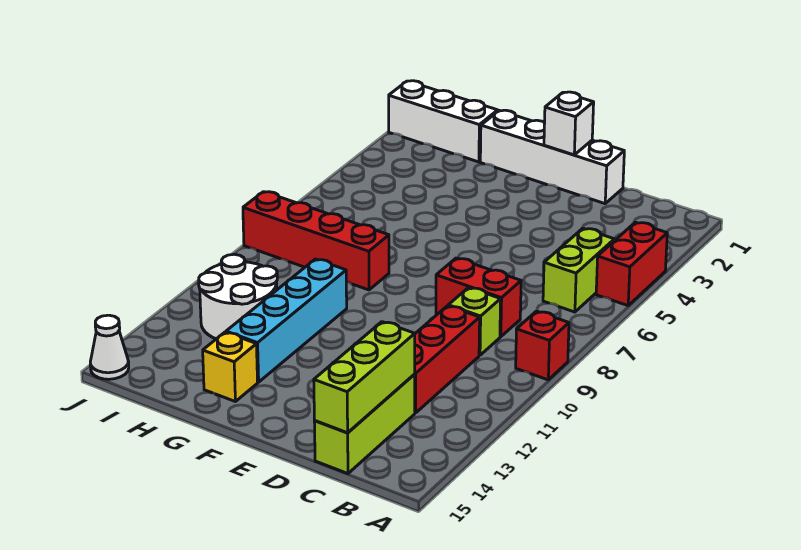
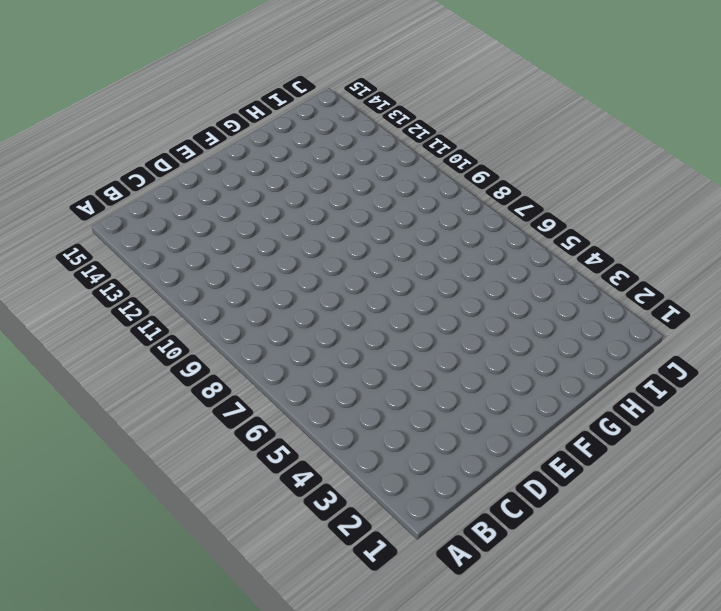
none -> red brick A4:A5 level 1
none -> red brick A9 level 1
none -> lime brick B5:B6 level 1

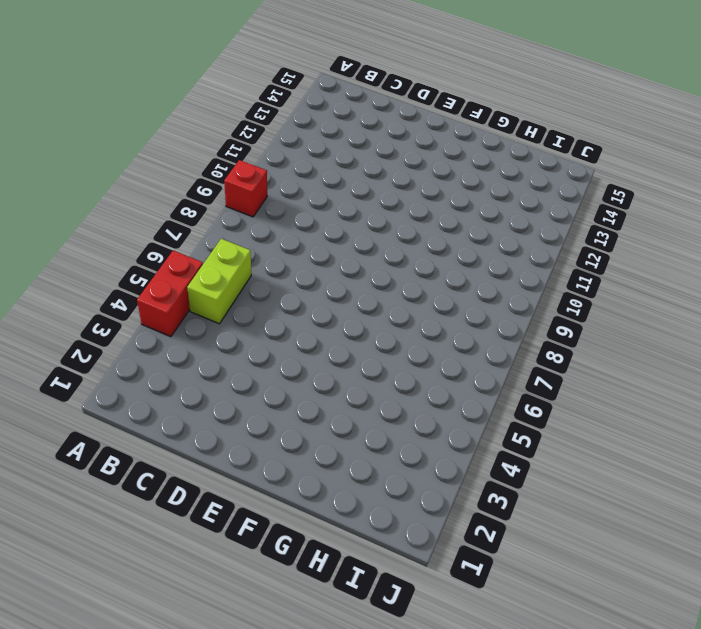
none -> red brick C8:D8 level 1
none -> lime brick C9 level 1
none -> red brick C10:C12 level 1

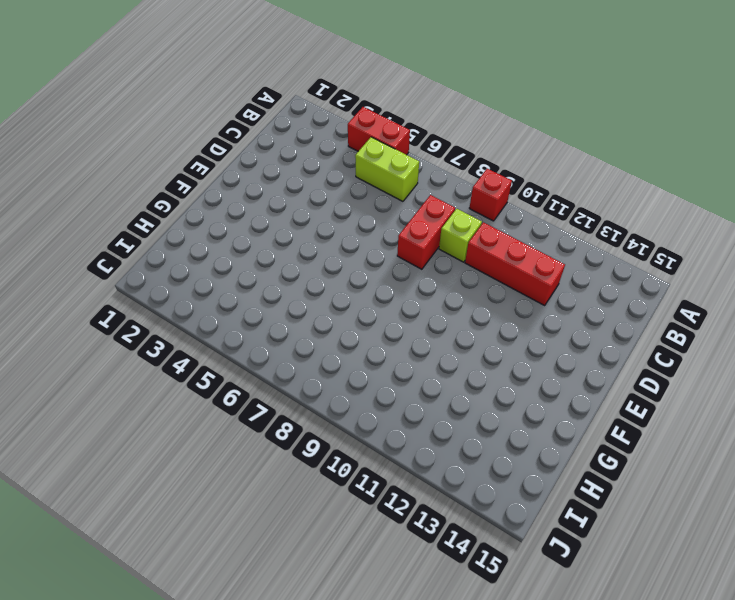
none -> lime brick C13:C15 level 1
none -> white brick D1:G1 level 1
none -> red brick G8:J8 level 1

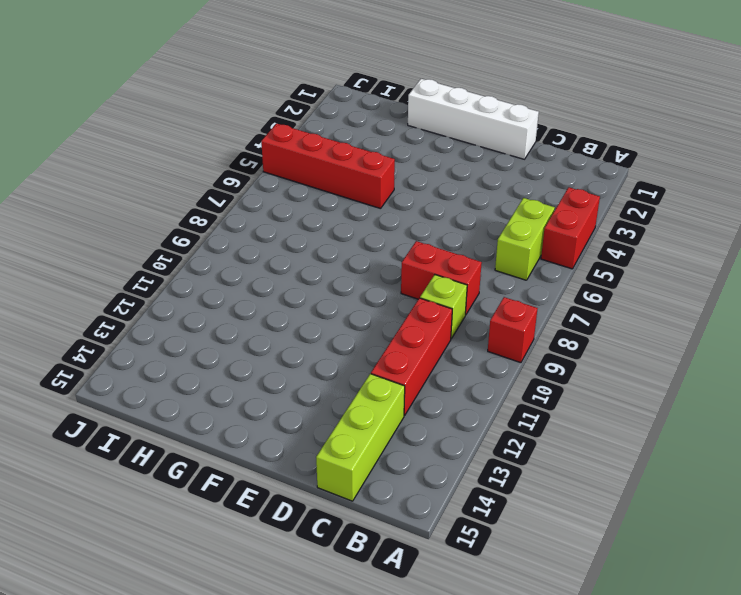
red brick G5:J5 level 1 -> red brick G8:J8 level 1
none -> cyan brick G10:G13 level 1
none -> yellow brick G14 level 1
none -> white brick H1:J1 level 1

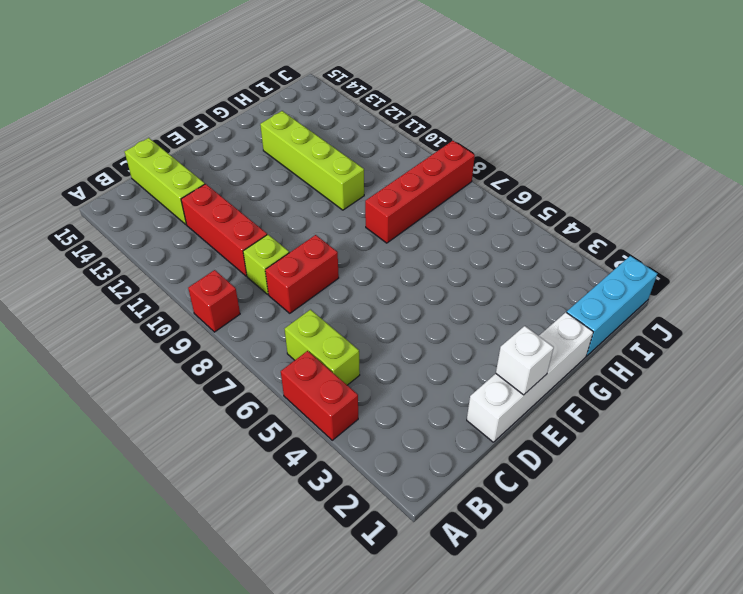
lime brick G10:G13 level 1 -> cyan brick G10:G13 level 1
cyan brick H1:J1 level 1 -> white brick H1:J1 level 1
none -> yellow brick G14 level 1
none -> white round brick H11:I12 level 1
none -> white cone J15 level 1

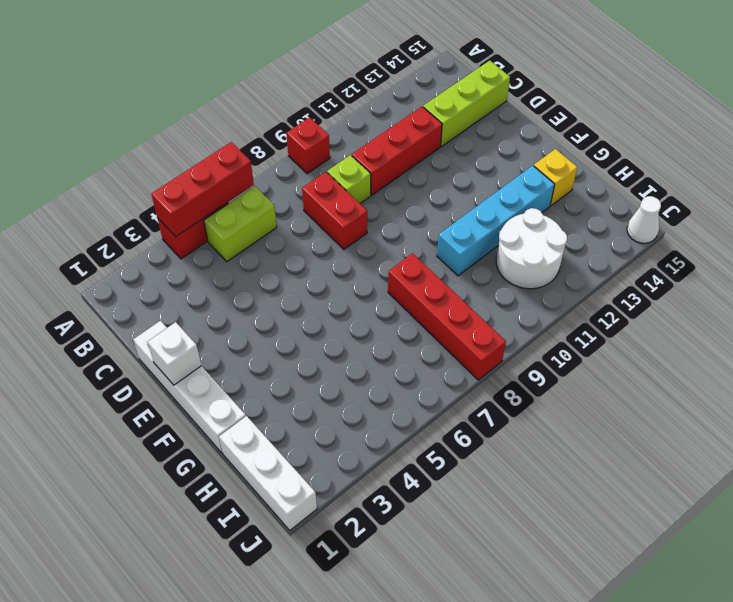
red brick A4:A6 level 2 -> none
none -> lime brick C13:C15 level 2

